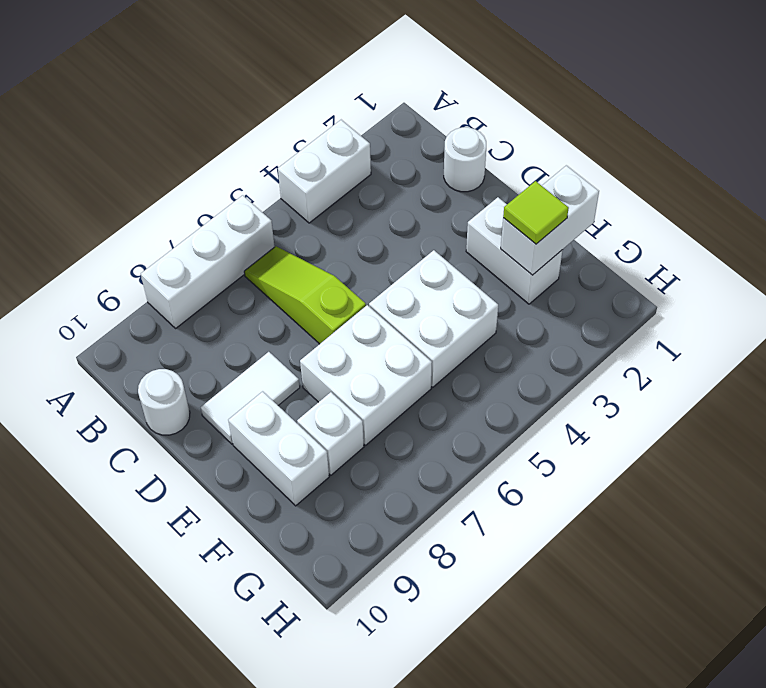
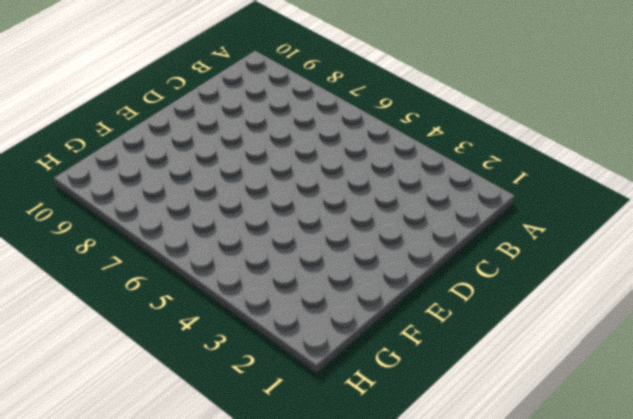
none -> white brick A3:A4 level 1
none -> white brick A6:A8 level 1
none -> lime slope B6:D6 level 1 top D

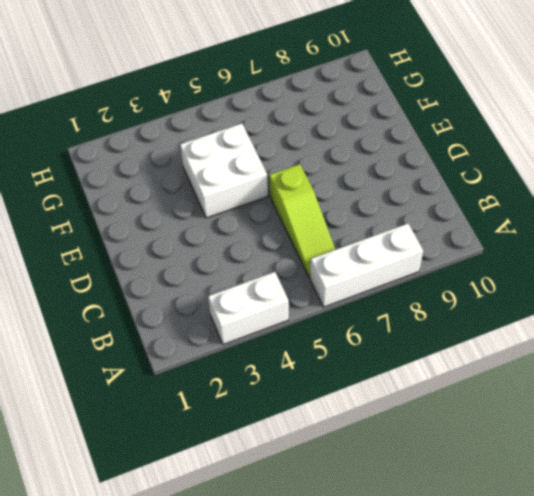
none -> white round brick C1 level 1
none -> white round brick C10 level 1
none -> white tile D8:D9 level 1

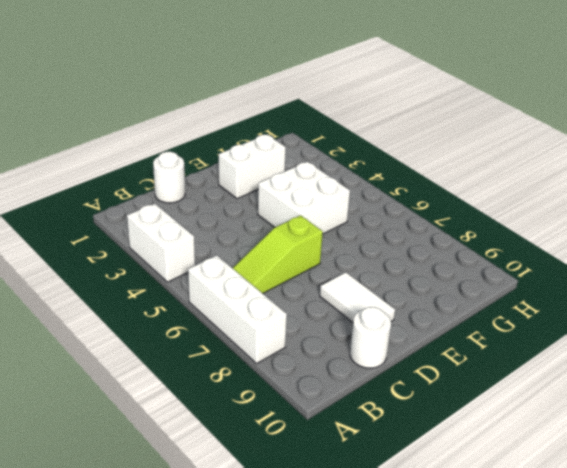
none -> white brick E6:F7 level 1
none -> white brick E9:F9 level 1
none -> white brick F8 level 1

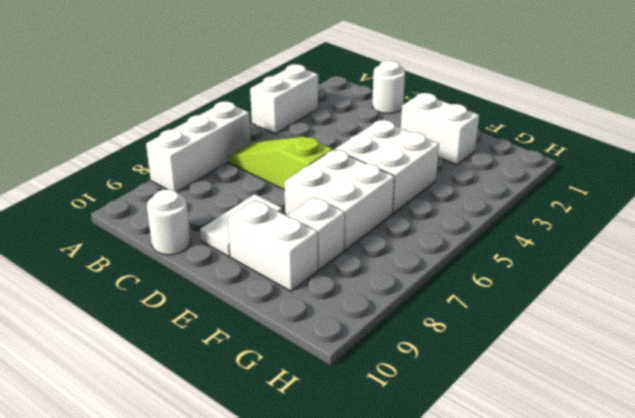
none -> white brick F1:F2 level 2
none -> lime tile F2 level 3

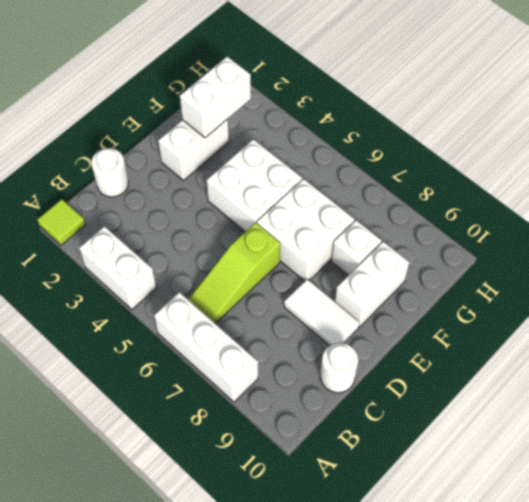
lime tile A1 level 1 -> lime tile F2 level 3
white brick F2:G2 level 2 -> white brick F1:F2 level 2

